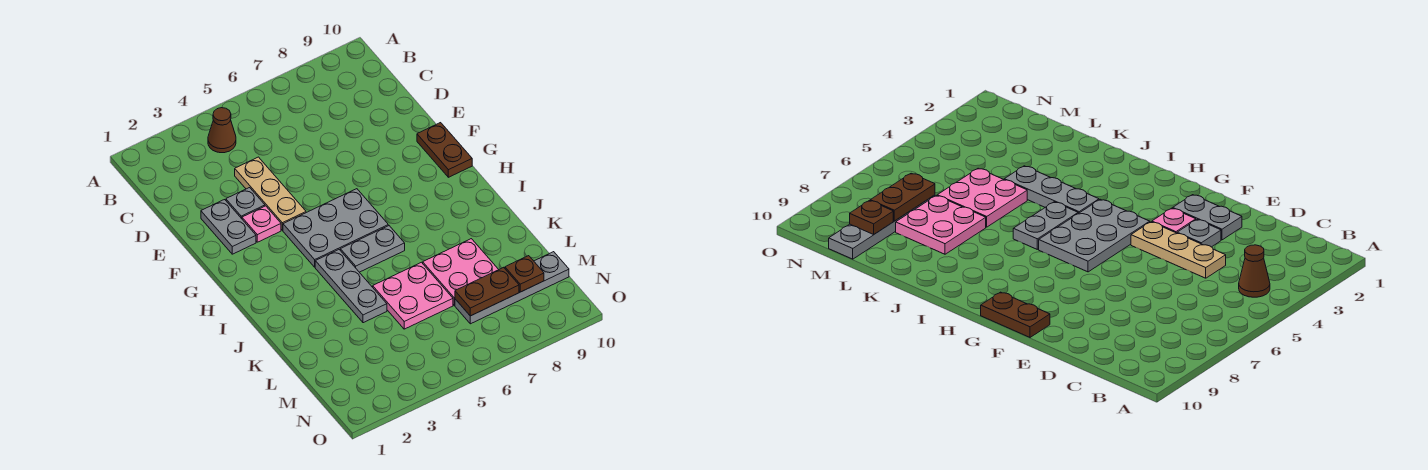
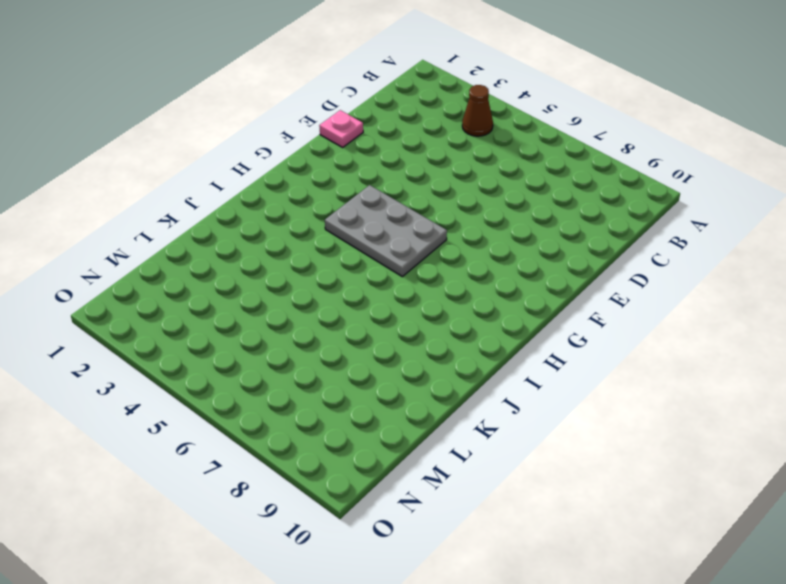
pink plate E1 level 1 -> pink plate F3 level 1
none -> tan plate D4:F4 level 1
none -> grey plate E2:F2 level 1
none -> grey plate E3 level 1

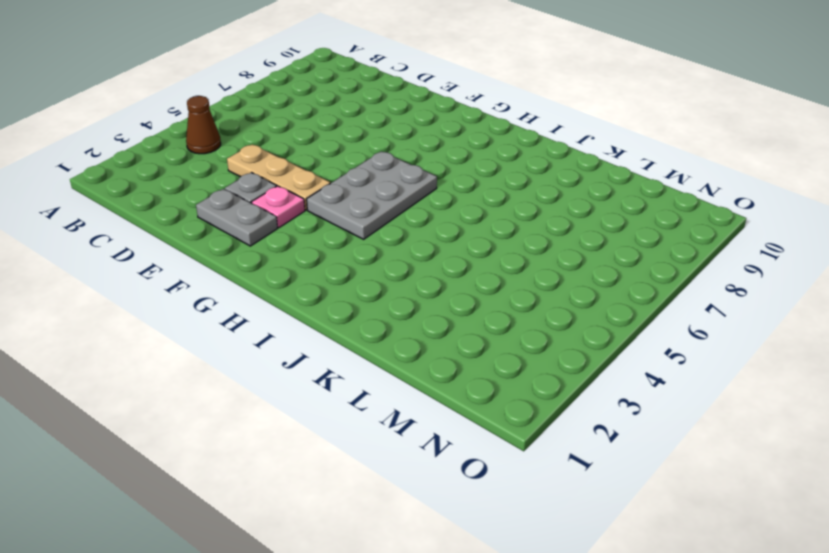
none -> brown plate F10:G10 level 1
none -> grey plate I4:K4 level 1
none -> grey plate I5:I6 level 1

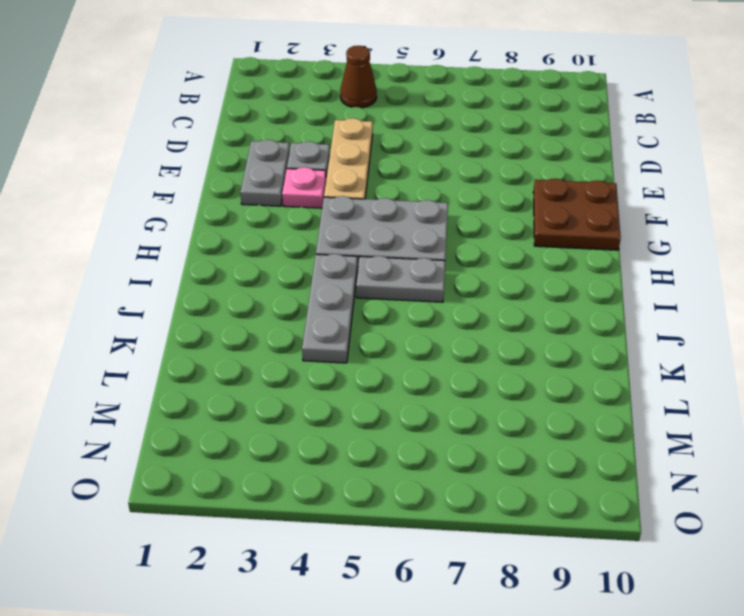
brown plate F9:G10 level 1 -> brown plate F10:G10 level 1
none -> pink plate K5:L6 level 1
none -> pink plate K7:L8 level 1
none -> grey plate M7:M10 level 1

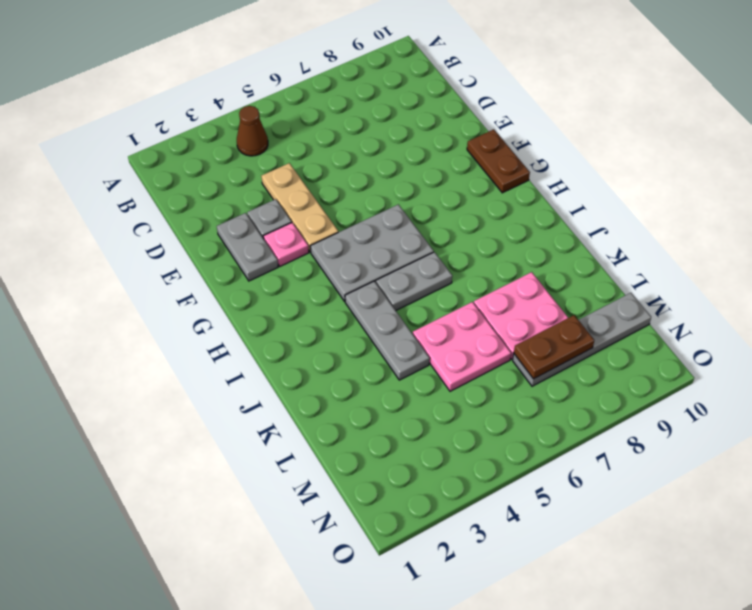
none -> brown plate M9 level 2

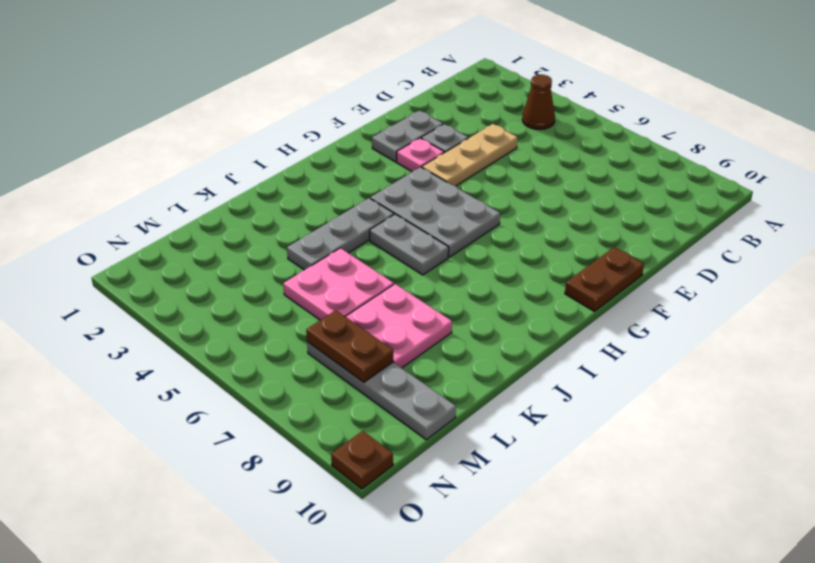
brown plate O10 level 1 -> brown plate M9 level 2

